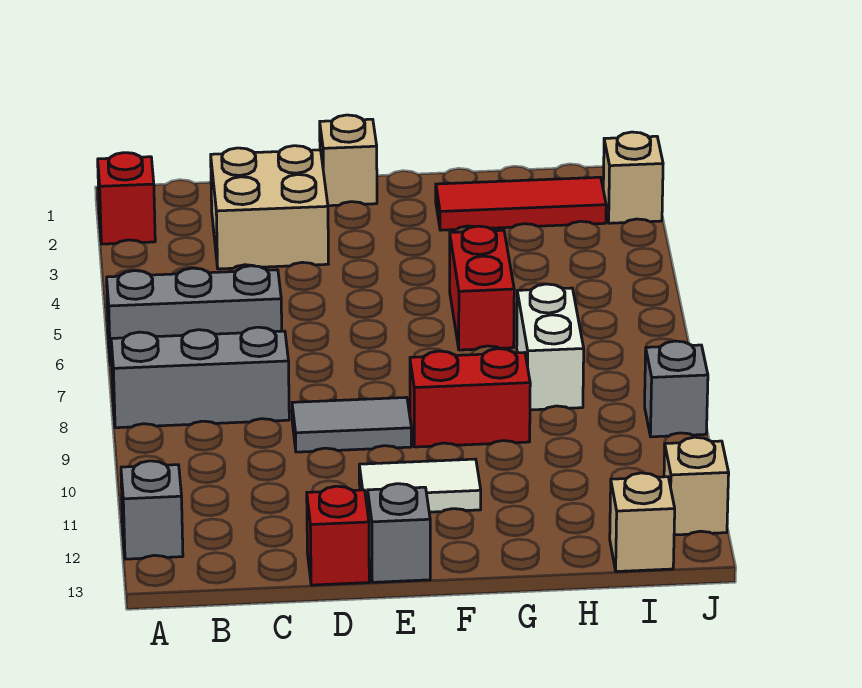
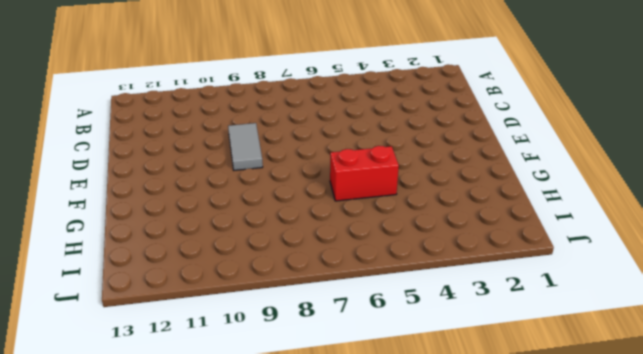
none -> red brick A2 level 1
none -> grey brick A6:C6 level 1
none -> grey brick A8:C8 level 1

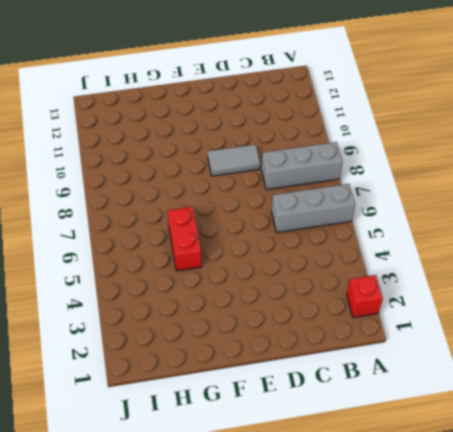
none -> grey brick A12 level 1
none -> tan brick C2:D3 level 1
none -> red brick D13 level 1

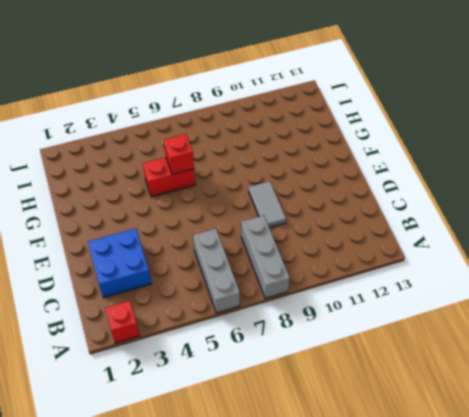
blue brick C2:D3 level 1 -> tan brick C2:D3 level 1
red brick G6 level 2 -> red brick D13 level 1
none -> grey brick A12 level 1
none -> tan brick E1 level 1
none -> white tile E11:F11 level 1

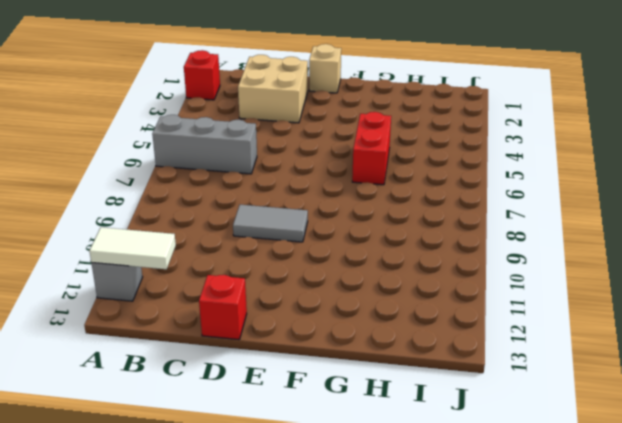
white tile A12:B12 level 2 -> white tile E11:F11 level 1
none -> grey brick A8:C8 level 1
none -> grey brick E13 level 1
none -> red brick F9:G9 level 1

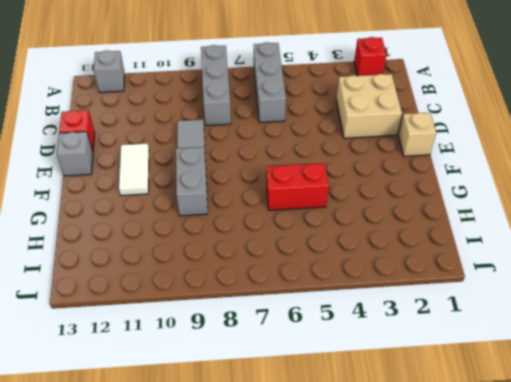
grey brick F9:G9 level 1 -> red brick F9:G9 level 1
none -> red tile G2:I2 level 1
none -> white brick H7:H8 level 1
none -> tan brick I13 level 1

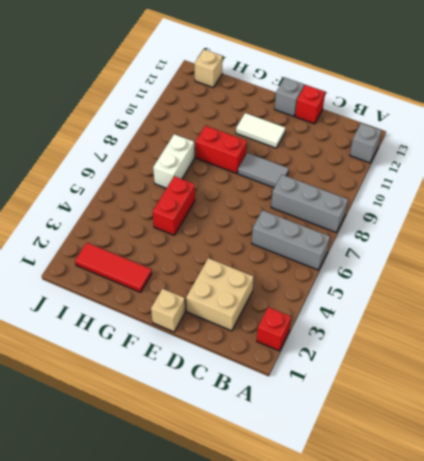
none -> tan brick J2 level 1
none -> grey brick J9 level 1
none -> tan brick J12 level 1

